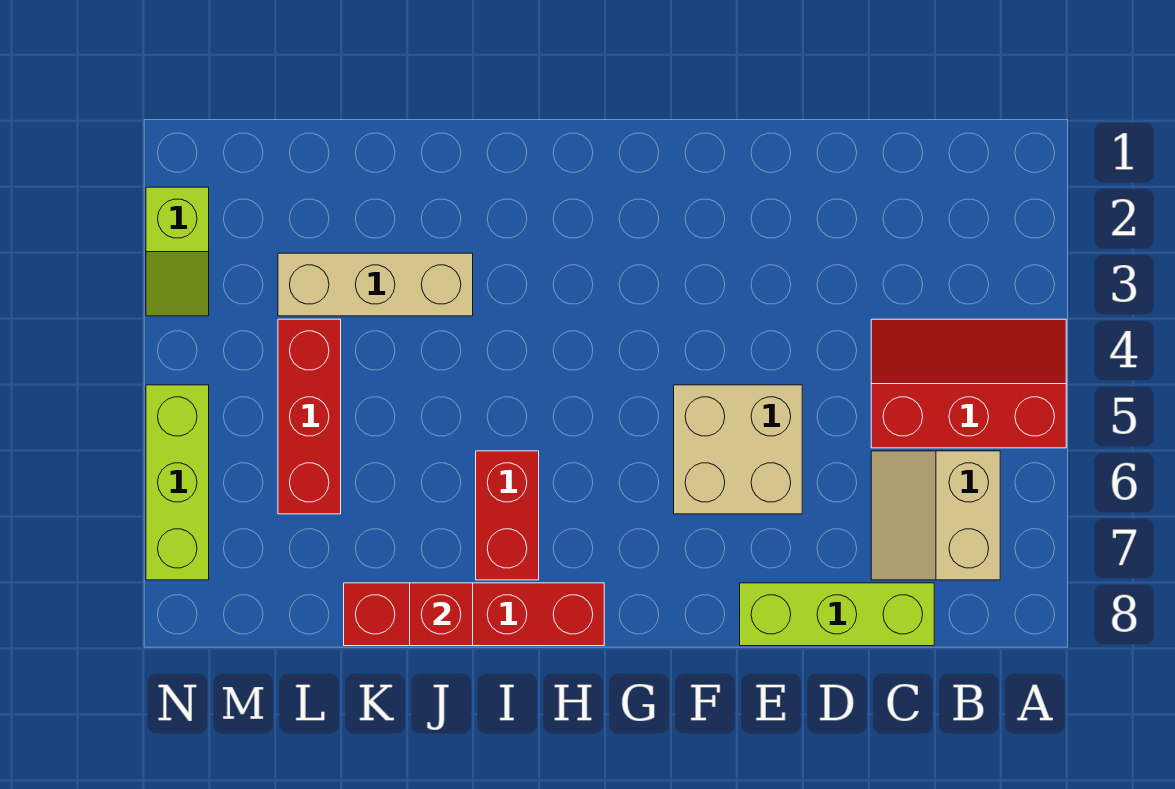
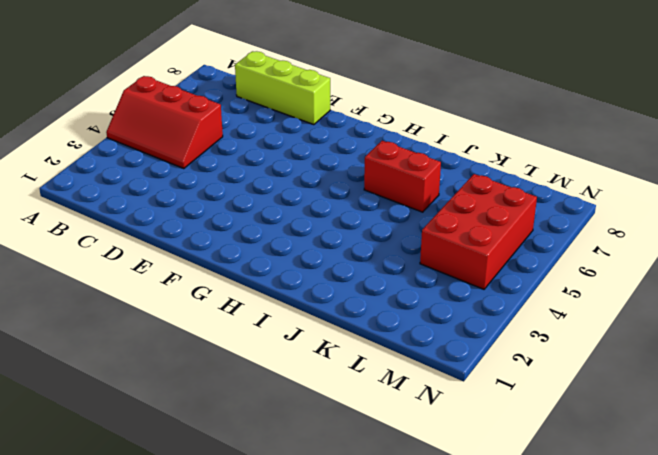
red brick I6:J6 level 1 -> red brick I6:I7 level 1
red brick L4:M6 level 1 -> red brick L4:L6 level 1
none -> tan slope B6:C7 level 1 top B
none -> tan brick E5:F6 level 1

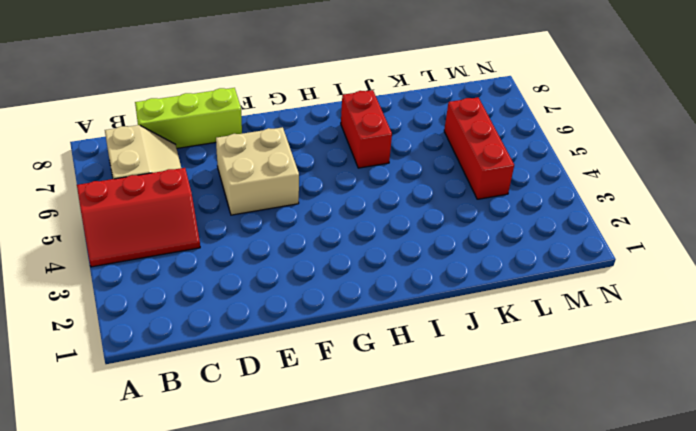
none -> red brick H8:K8 level 1
none -> tan brick J3:L3 level 1

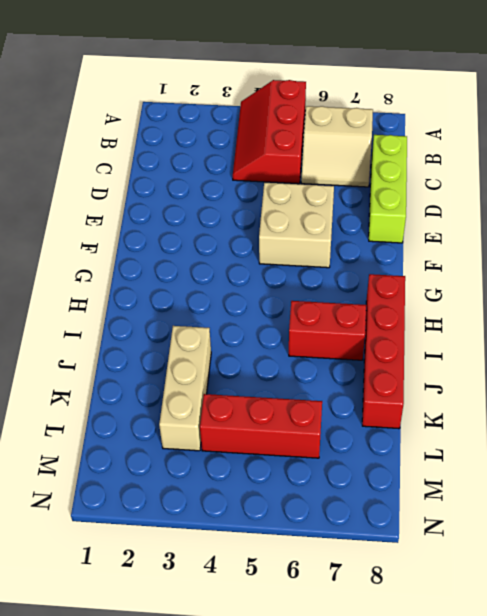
none -> lime slope N2:N3 level 1 top 2
none -> lime brick N5:N7 level 1

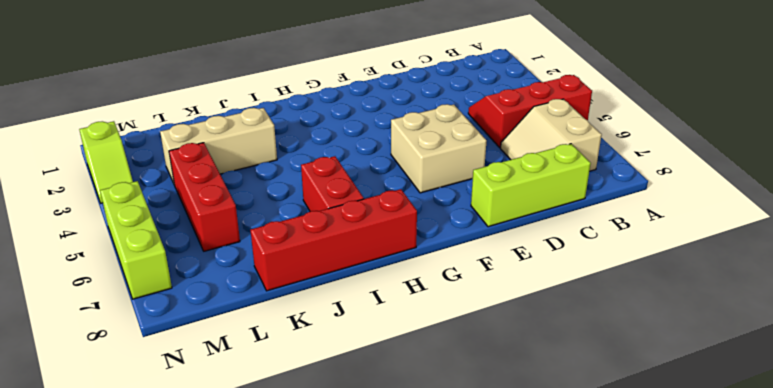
none -> red brick J8 level 2

